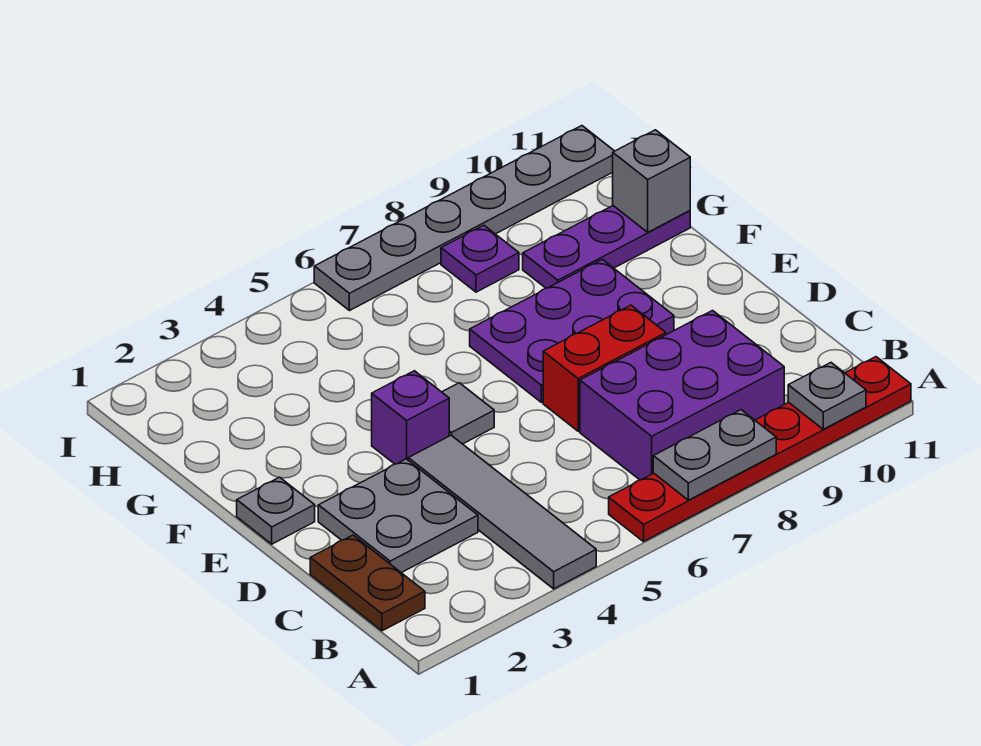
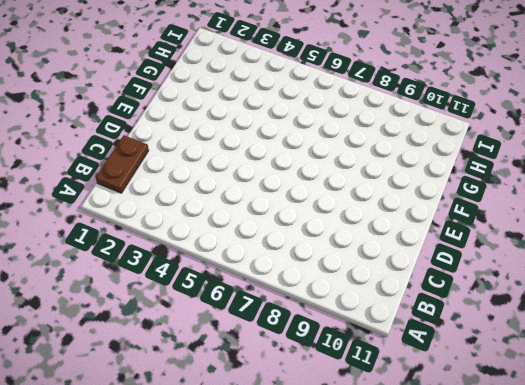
none -> grey tile A4:D4 level 1
none -> red plate A6:A11 level 1
none -> purple brick B7:C9 level 1

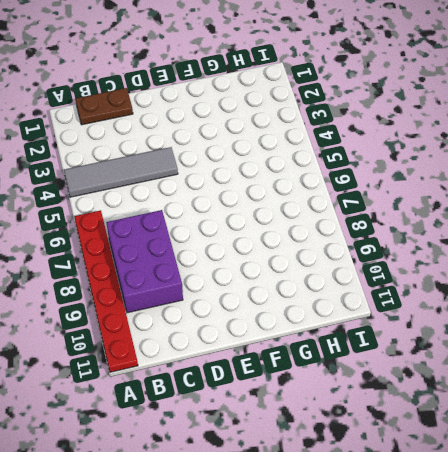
none -> grey plate C2:D3 level 1
none -> red brick D7:D8 level 1
none -> grey plate E1 level 1

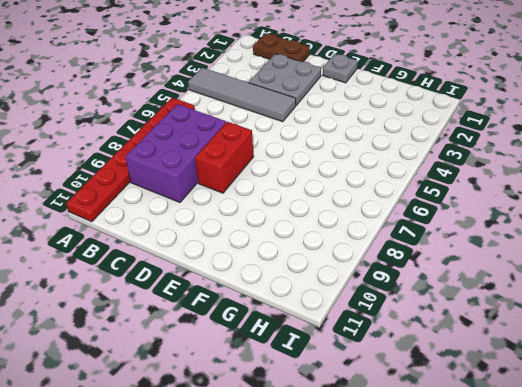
none -> purple brick E4 level 1
none -> grey tile E5 level 1
none -> purple plate E7:F9 level 1

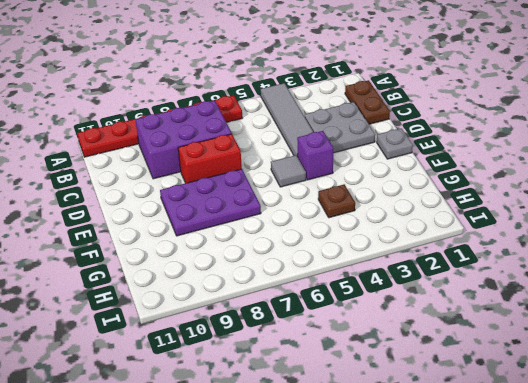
brown plate G4 level 1 -> none
none -> purple plate G9:G11 level 1
none -> purple plate H8 level 1
none -> grey plate I6:I11 level 1

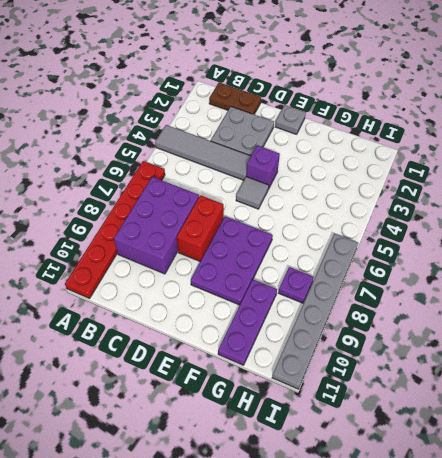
none -> grey plate A7:A8 level 2
none -> grey plate A10 level 2
none -> grey brick G11 level 2

